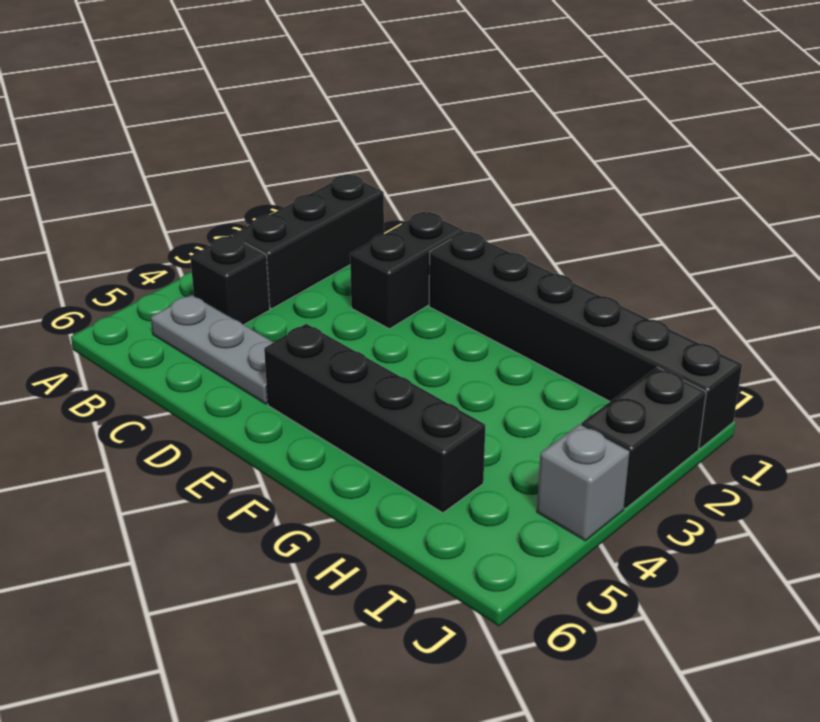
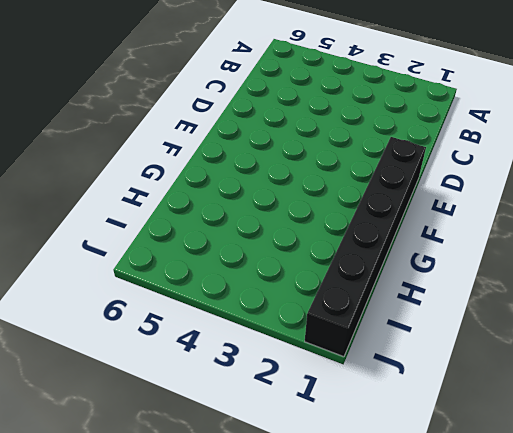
none -> black brick B1:B3 level 1
none -> black brick B4 level 1

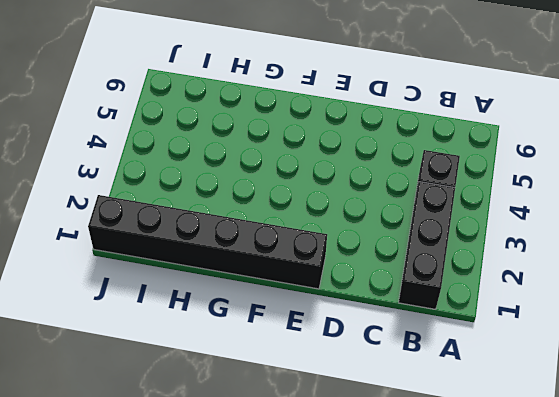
none -> grey plate B5:D5 level 1
none -> black brick D1:D2 level 1

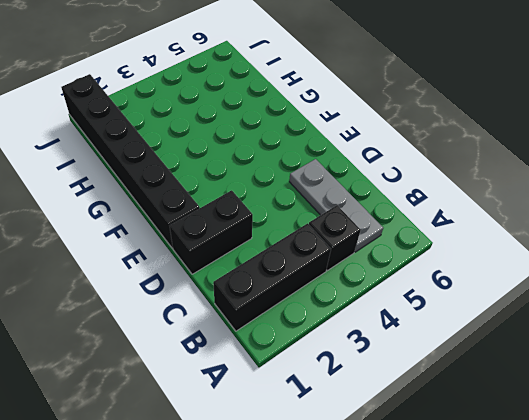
none -> black brick E5:H5 level 1
none -> black brick J2:J3 level 1

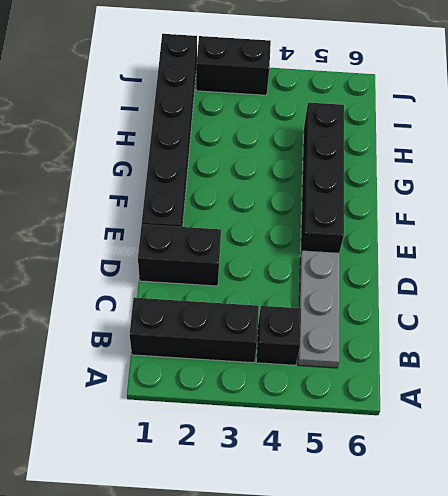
none -> grey brick J4 level 1

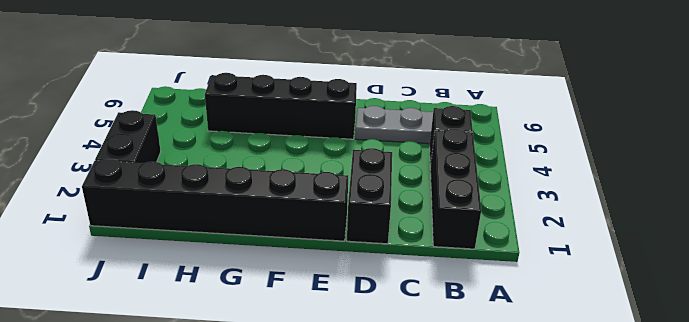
none -> grey brick J4 level 1

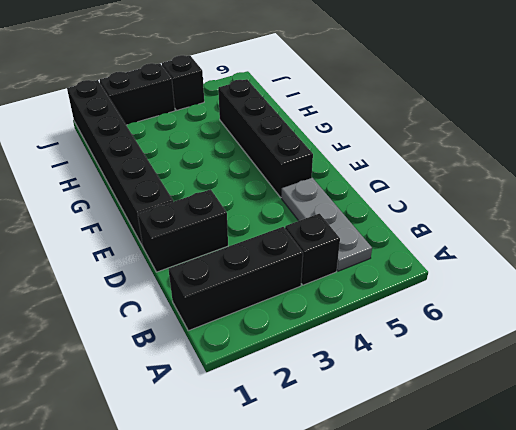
black brick J4 level 1 -> grey brick J4 level 1

